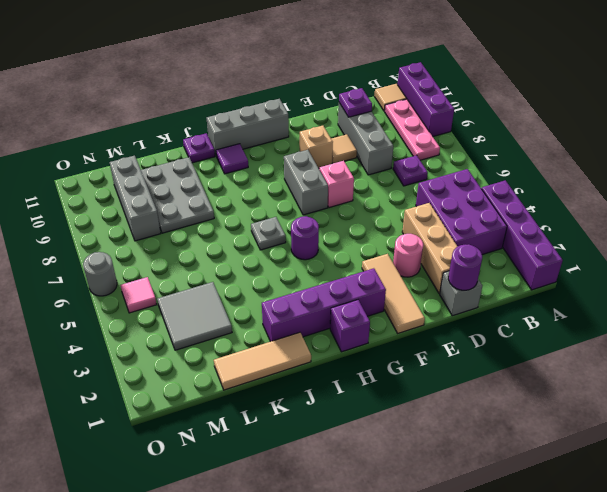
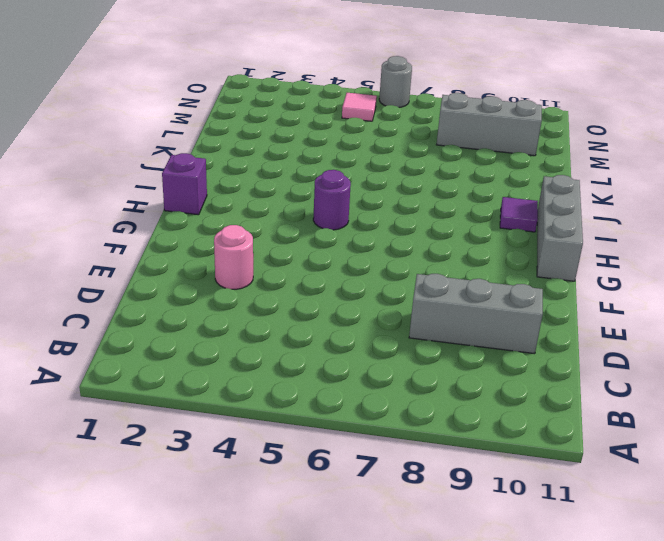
none -> purple brick A1:A4 level 1
none -> purple brick A9:A11 level 1
none -> purple brick B3:C5 level 1
none -> pink plate B8:B10 level 1

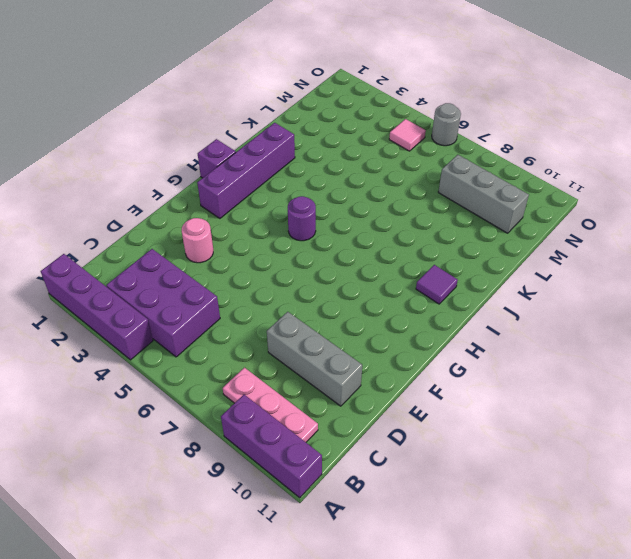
none -> tan tile B11 level 1
none -> purple plate C7 level 1
none -> grey brick D1 level 1
none -> tan brick D2:D4 level 1

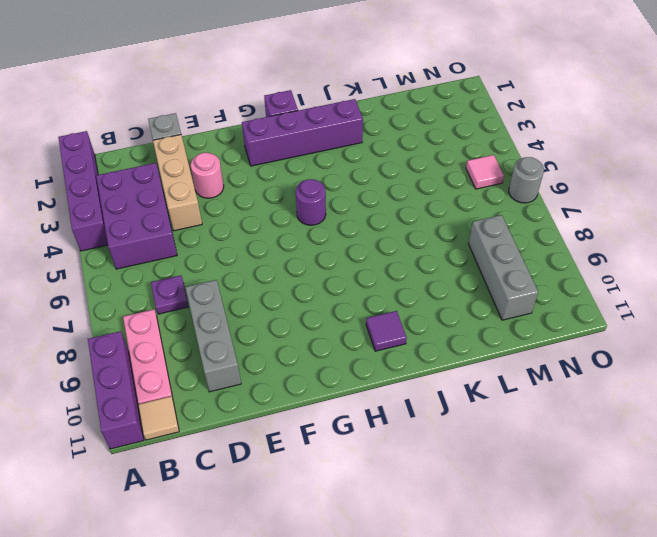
none -> tan tile E9 level 1
none -> tan tile F1:F3 level 1
none -> pink brick F7 level 1
none -> tan brick F9 level 1

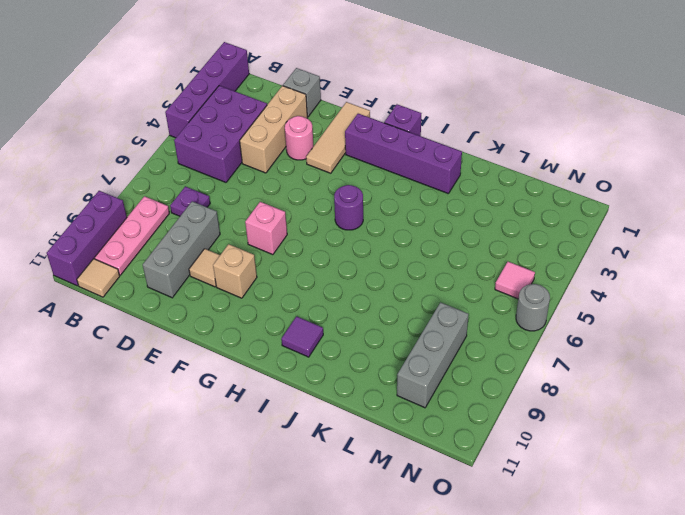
none -> grey brick G7:G8 level 1
none -> grey brick G11:I11 level 1
none -> grey plate I6 level 1
none -> tan tile J1:L1 level 1

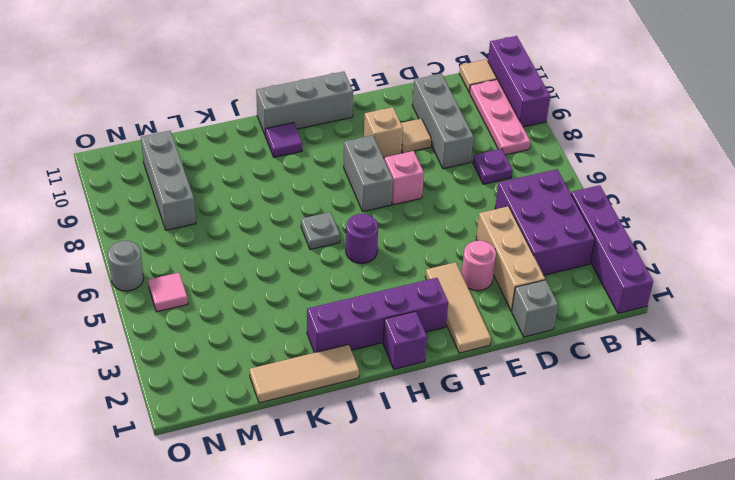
none -> purple plate J11 level 1
none -> grey plate K8:L10 level 1
none -> grey tile L3:M4 level 1
none -> purple round brick D1 level 2

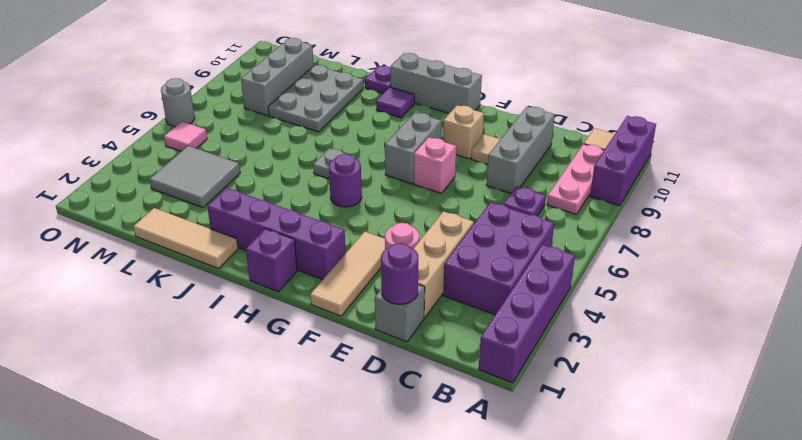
none -> purple plate D10 level 2

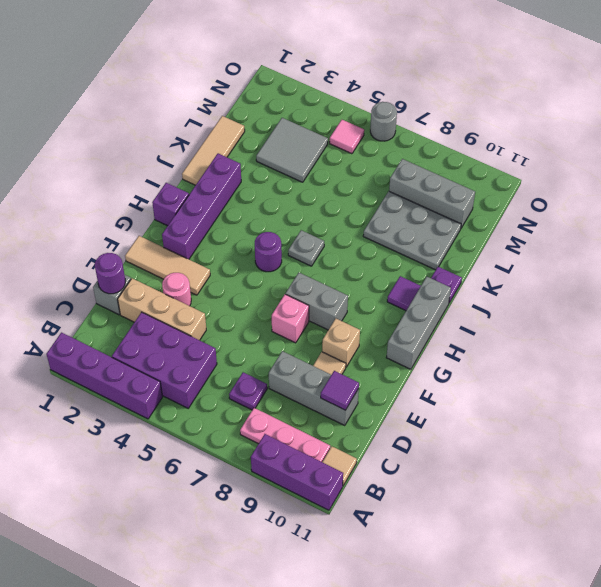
purple tile D10 level 2 -> purple plate D10 level 2

